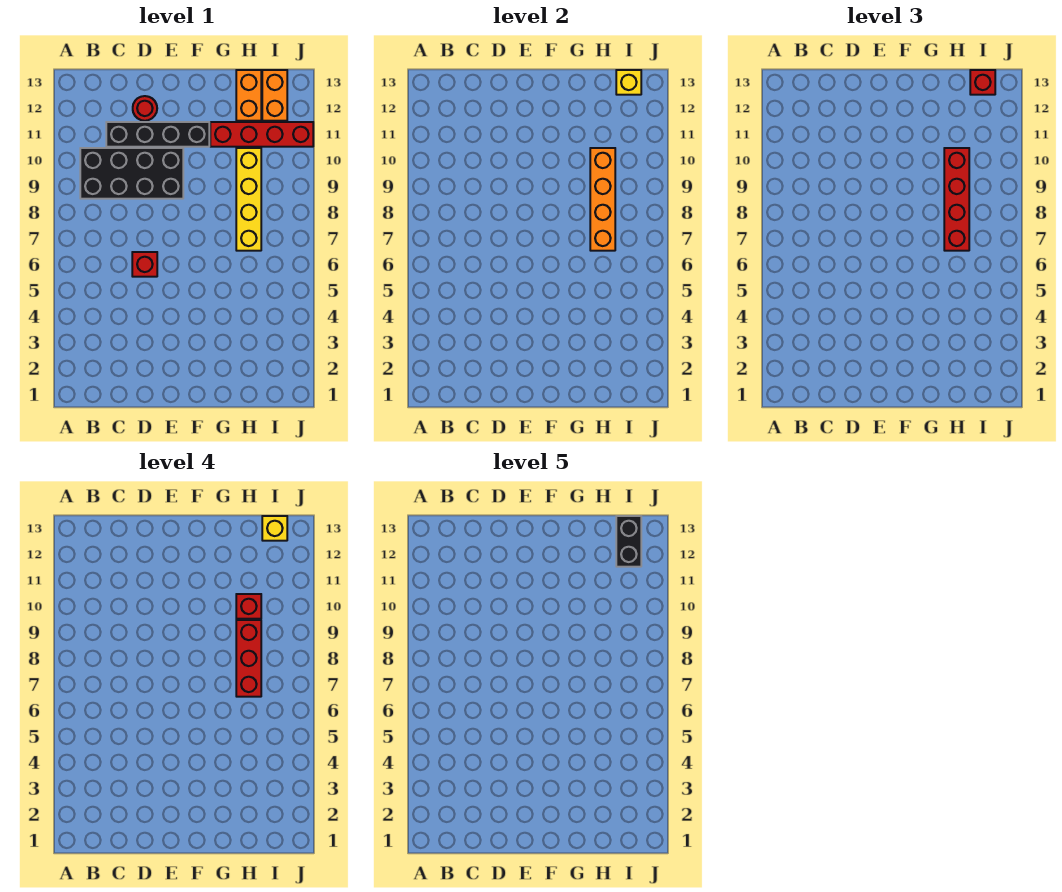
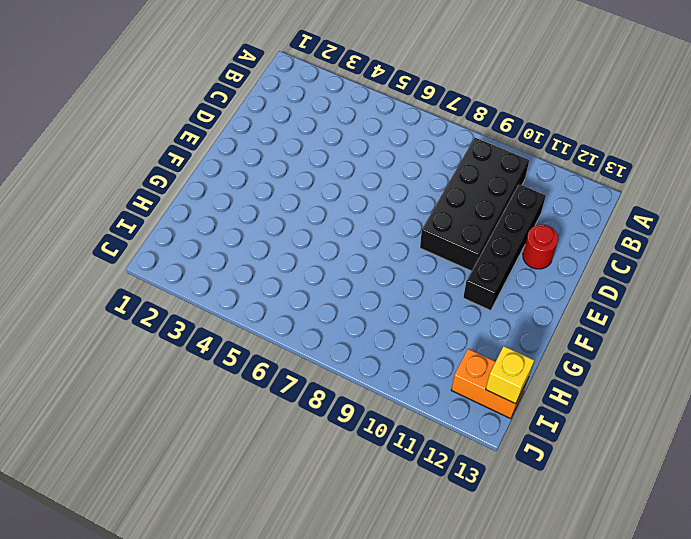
none -> red brick D6 level 1
none -> red brick G11:J11 level 1
none -> yellow brick H7:H10 level 1

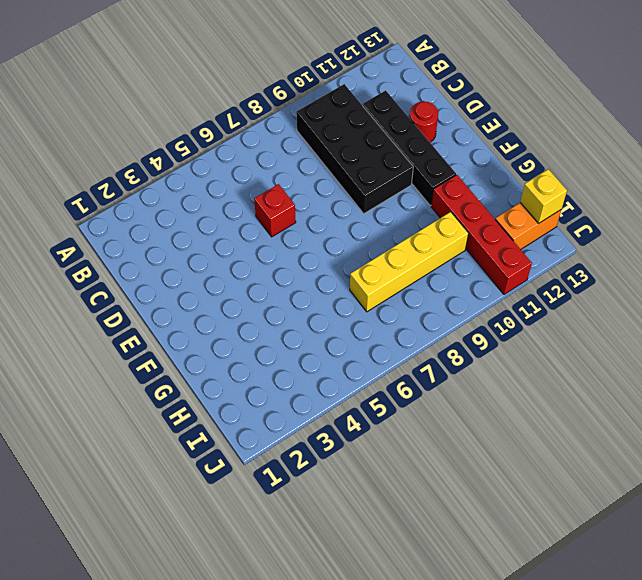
none -> orange brick H12:H13 level 1
none -> orange brick H7:H10 level 2
none -> red brick H7:H10 level 3

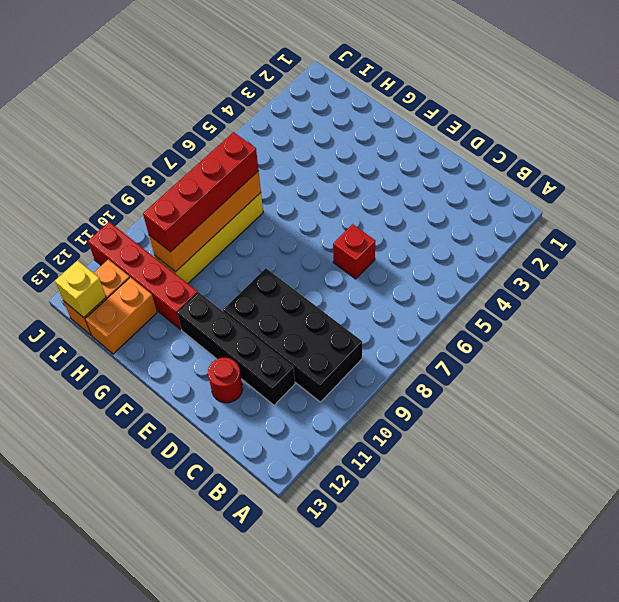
none -> red brick I13 level 3
none -> red brick H7:H9 level 4
none -> red brick H10 level 4

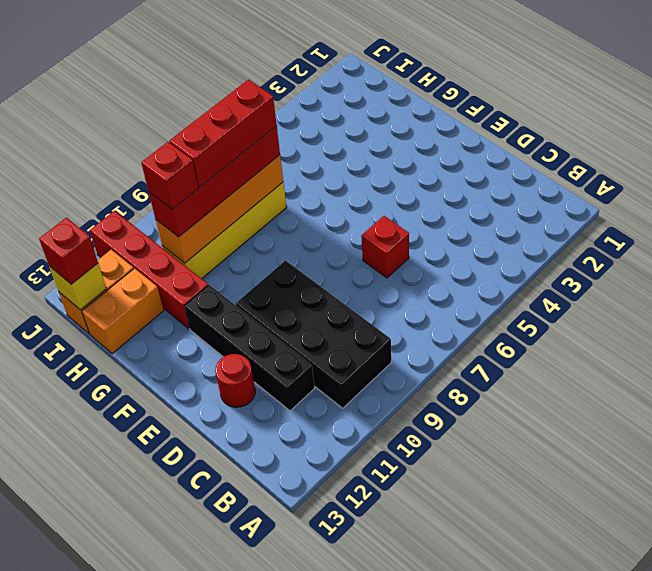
none -> yellow brick I13 level 4
none -> black brick I12:I13 level 5

